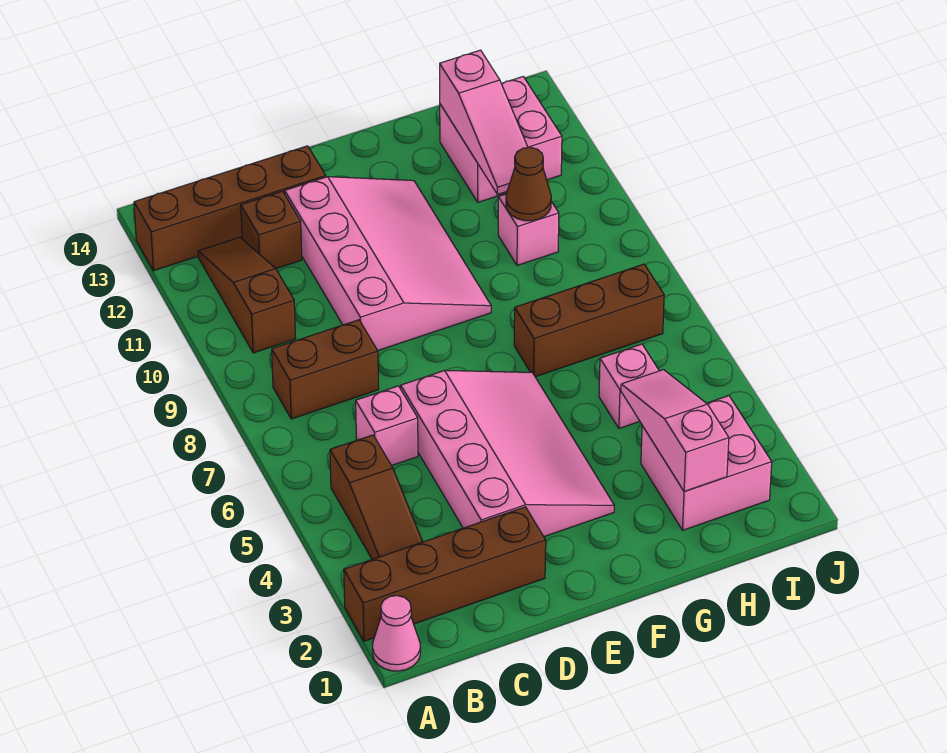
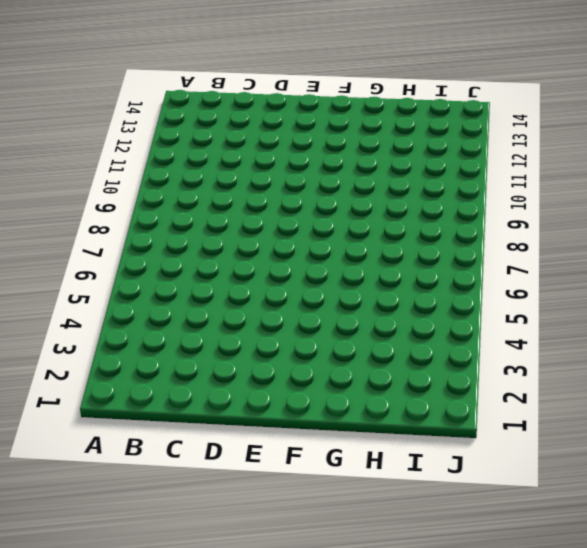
none -> pink cone A1 level 1
none -> brown brick A2:D2 level 1
none -> brown brick A13:D13 level 1

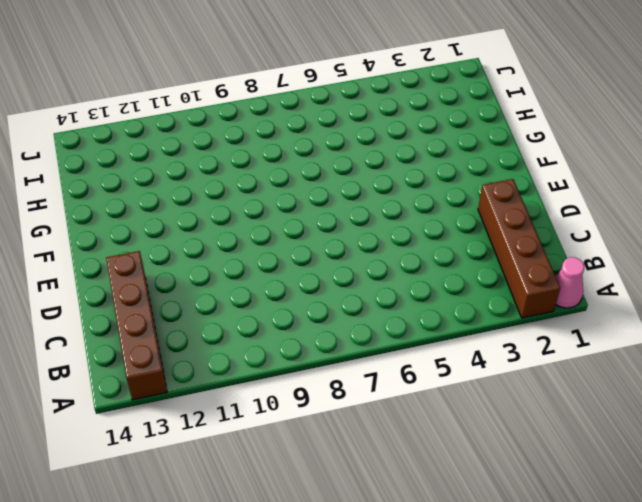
none -> brown slope B3:B5 level 1 top 5
none -> brown brick B8:C8 level 1
none -> brown slope B10:B12 level 1 top 10

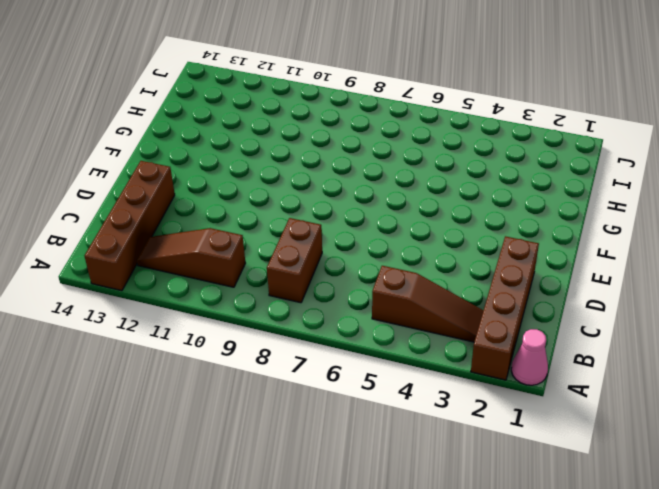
none -> pink brick C6 level 1
none -> brown brick C12 level 1
none -> pink slope D3:F6 level 1 top D

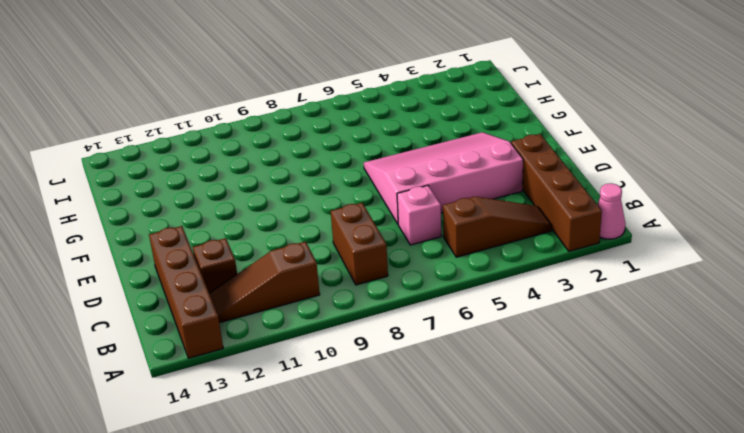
none -> pink slope D9:F12 level 1 top D
none -> brown brick G7:I7 level 1
none -> pink brick H2:I3 level 1

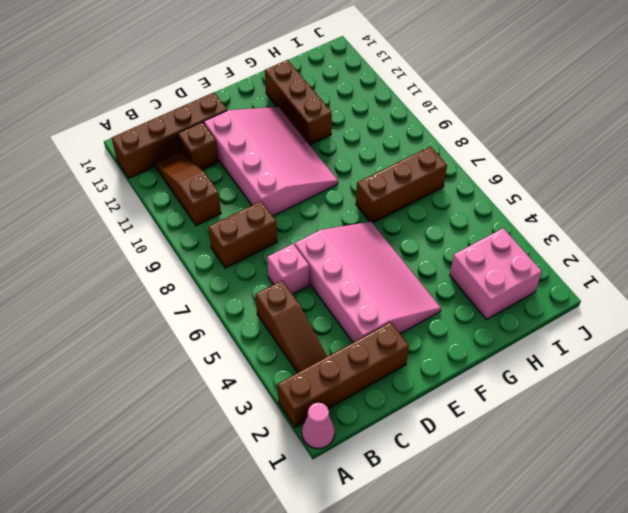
brown brick G11:G13 level 1 -> none
none -> pink brick H5 level 1
none -> pink brick H10 level 1
none -> pink brick H12:I13 level 1

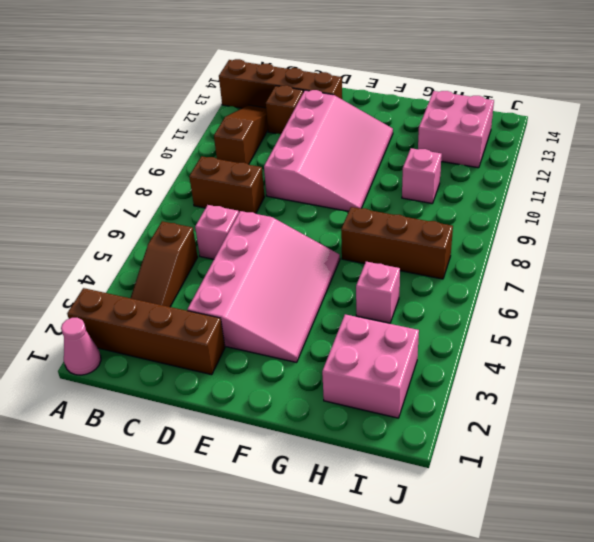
none -> pink slope H2:H4 level 2 top 2
none -> brown cone H10 level 2
none -> pink slope H11:H13 level 2 top 13

